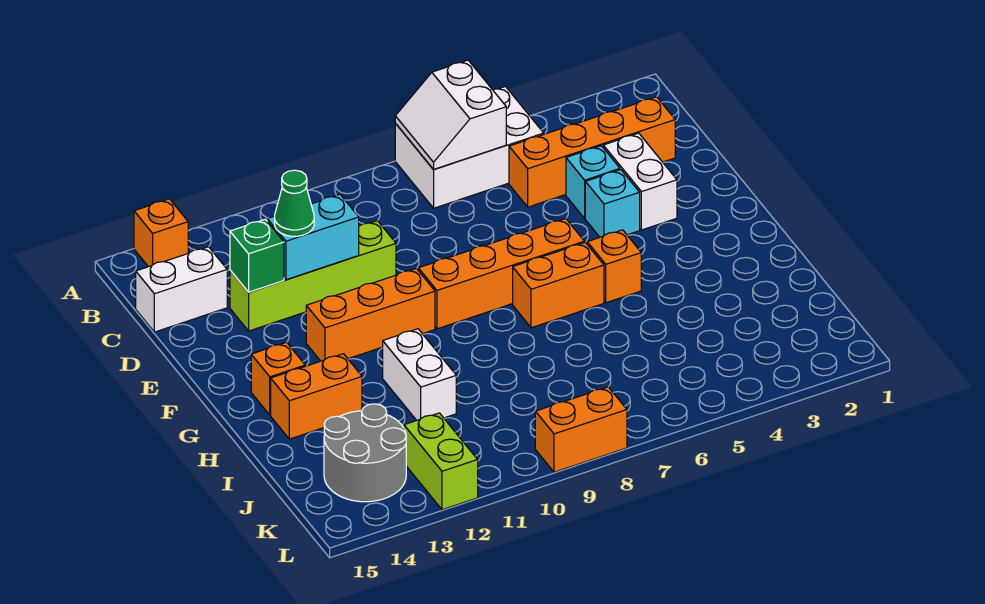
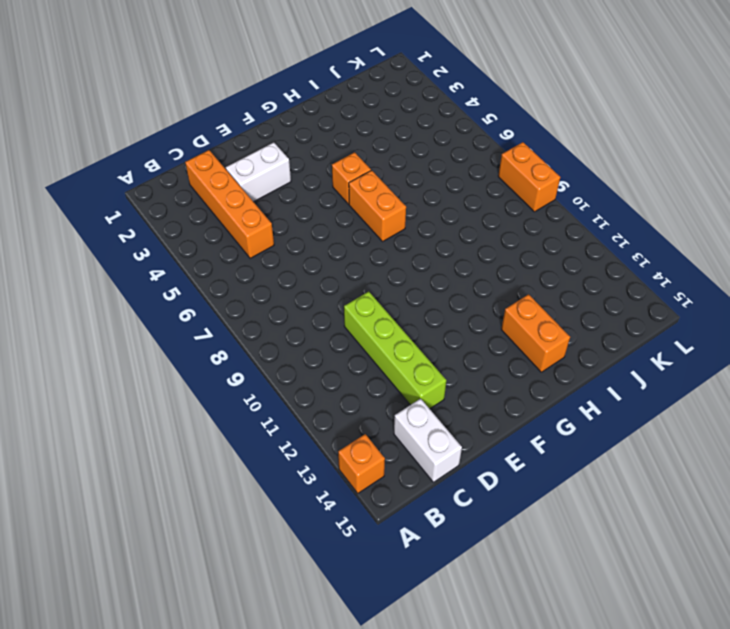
none -> white brick A5:B7 level 1
none -> cyan brick D4 level 1
none -> cyan brick E4 level 1

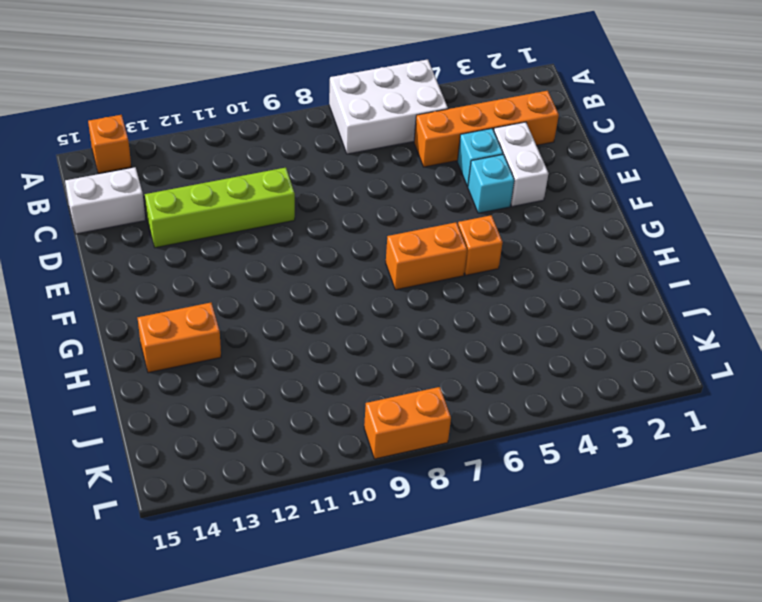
none -> orange brick F6:F9 level 1
none -> orange brick F10:F12 level 1
none -> orange brick G14 level 1

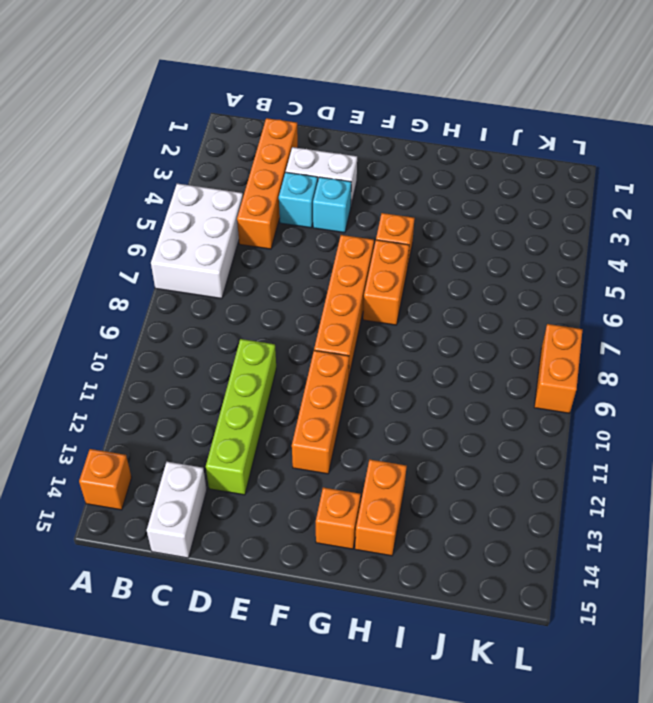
none -> white brick H11:I11 level 1
none -> grey round brick J13:K14 level 1
none -> lime brick K12:L12 level 1

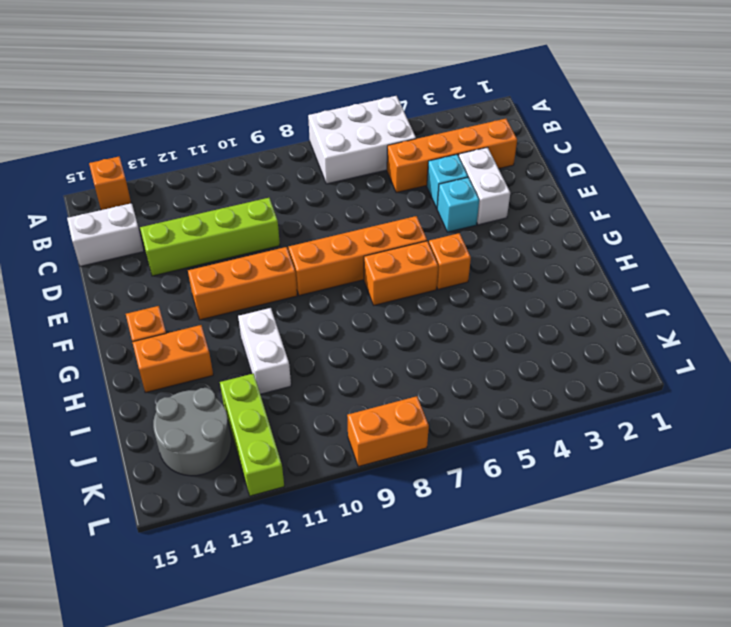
lime brick J12:L12 level 1 -> lime brick K12:L12 level 1
none -> white slope A6:B7 level 2 top 6
none -> cyan brick D11:D12 level 2
none -> green brick D13 level 2

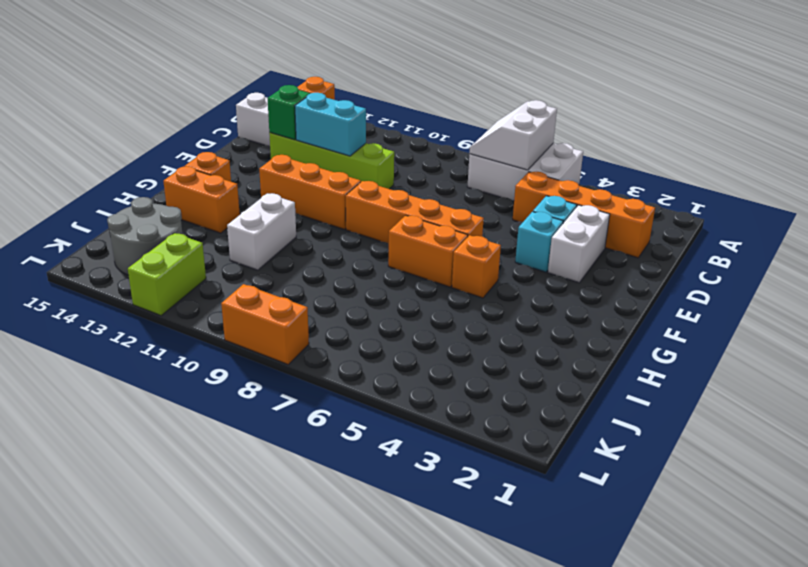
none -> green cone D12 level 3

